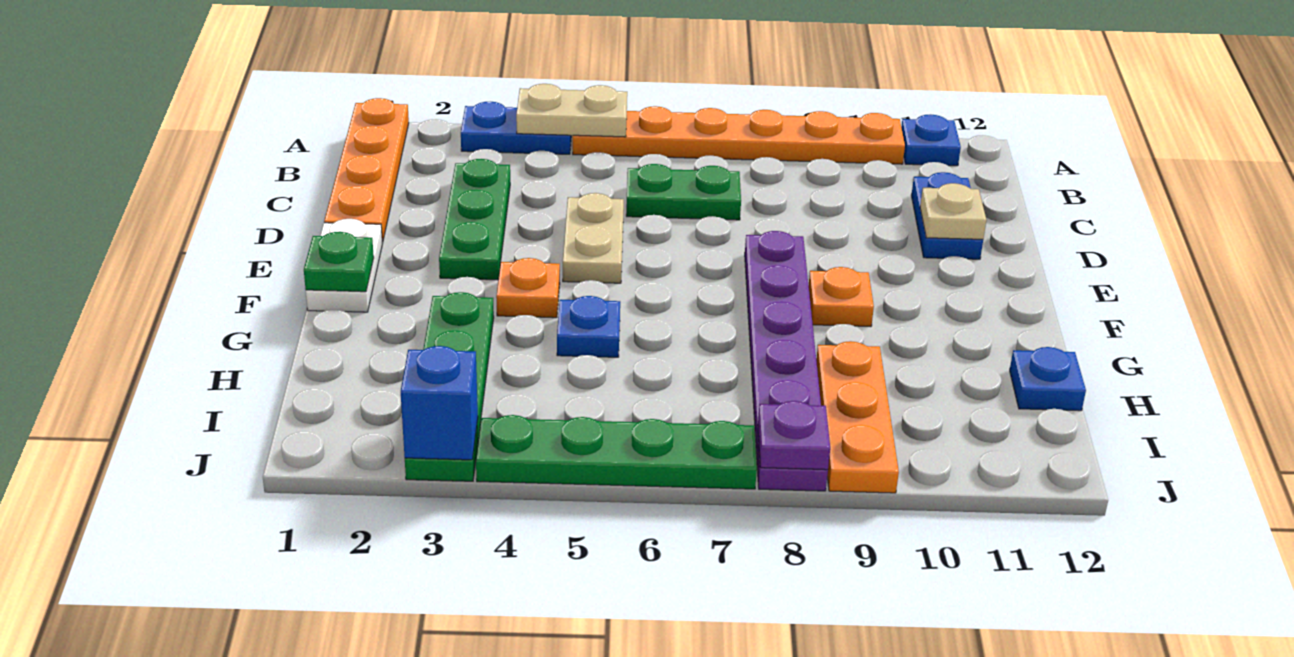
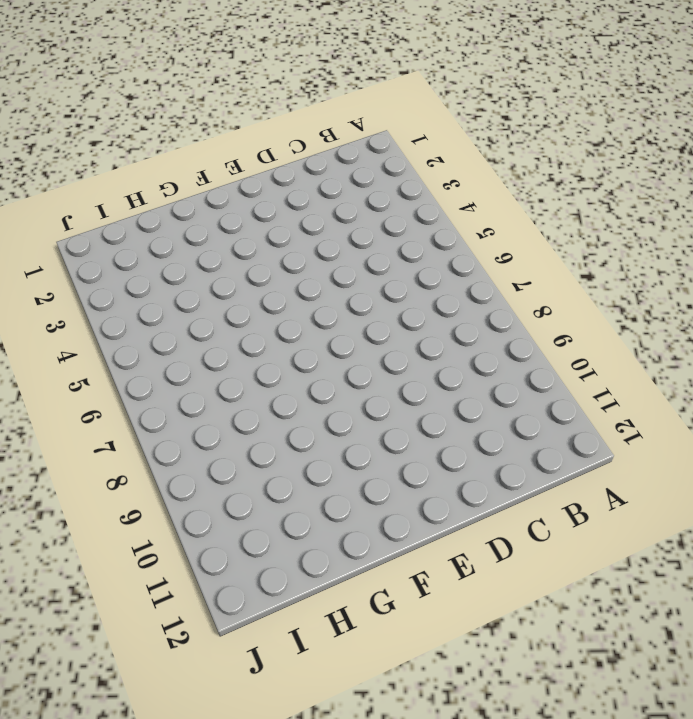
none -> orange plate A1:D1 level 1
none -> blue plate A3:A4 level 1
none -> orange plate A5:A10 level 1

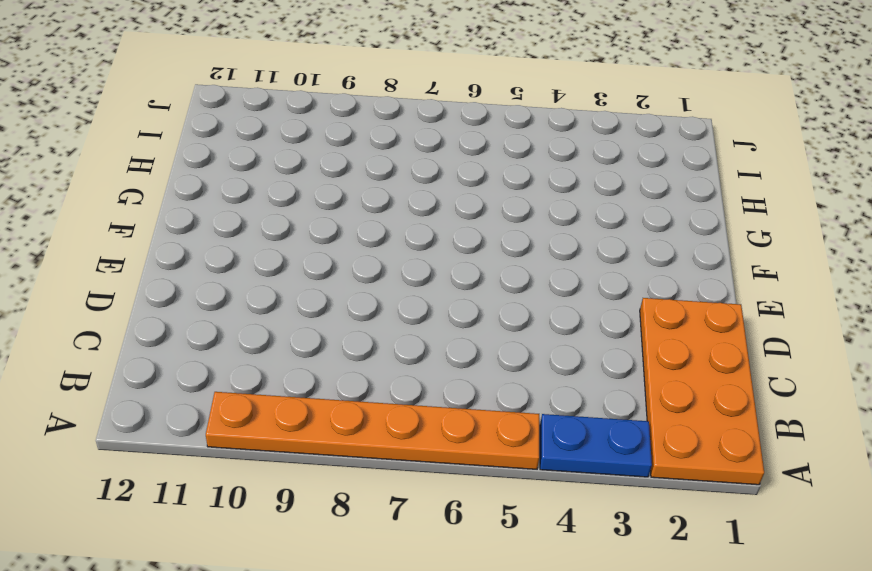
orange plate A1:D2 level 1 -> orange plate A1:D1 level 1
none -> blue plate A11 level 1
none -> green plate C3:E3 level 1
none -> green plate C6:C7 level 1

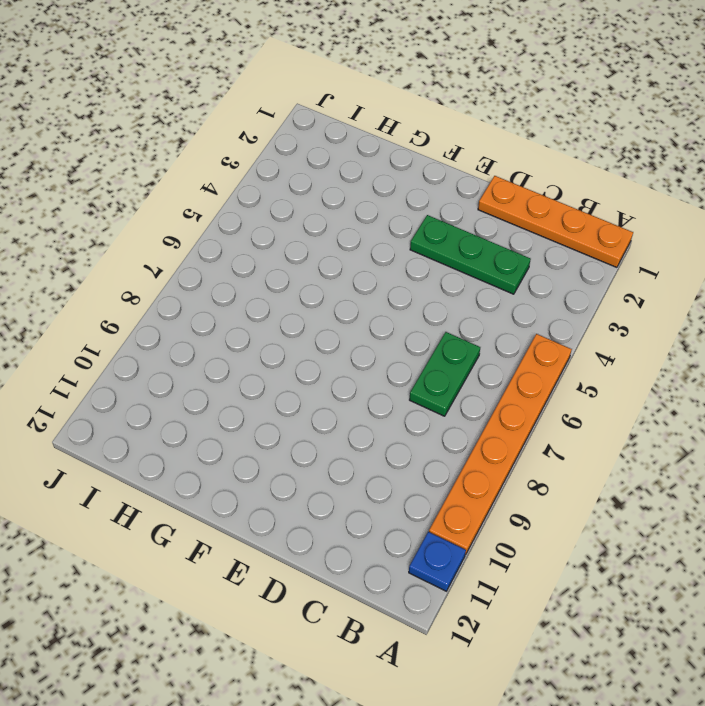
none -> blue plate A3:A4 level 1
none -> blue plate C11:D11 level 1
none -> tan plate D5:E5 level 1

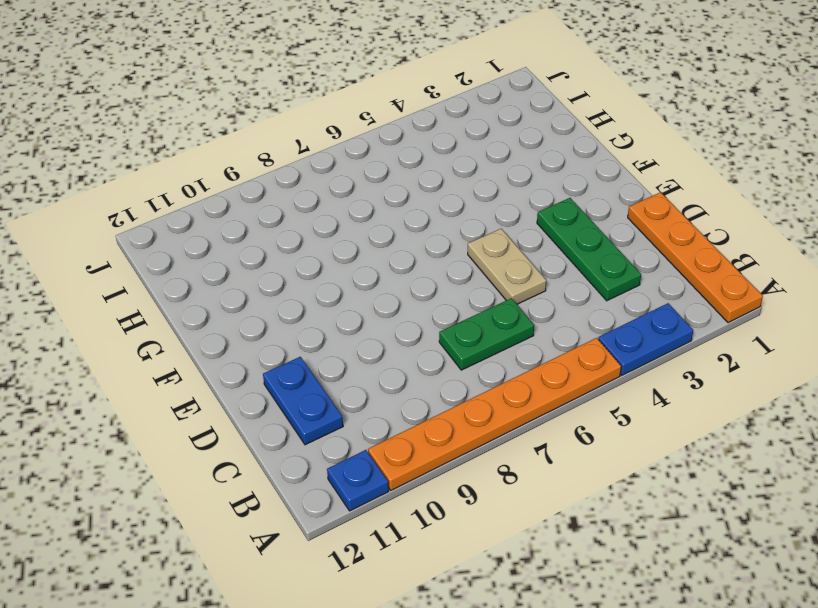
none -> white plate E1:F1 level 1
none -> purple plate E8:J8 level 1
none -> orange plate F4 level 1

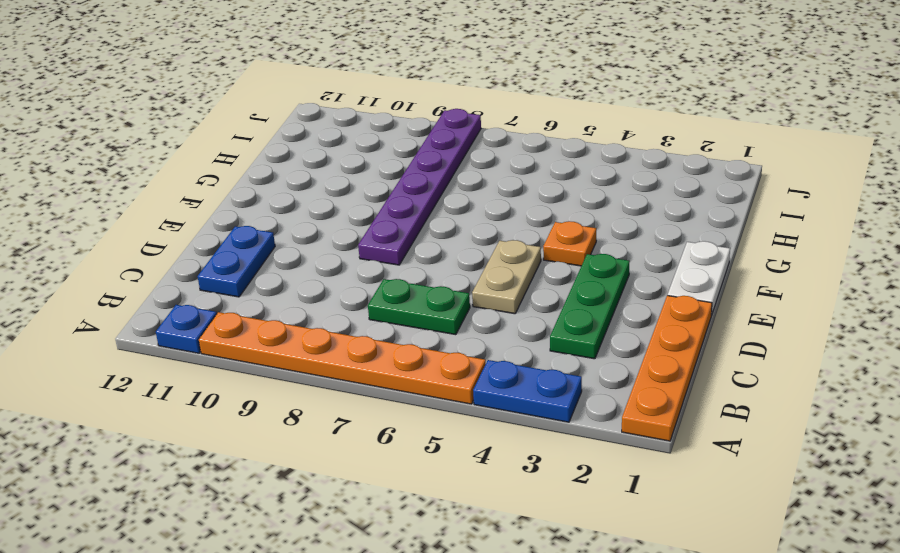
none -> orange plate F9 level 1
none -> green plate G3:J3 level 1
none -> blue plate G5 level 1

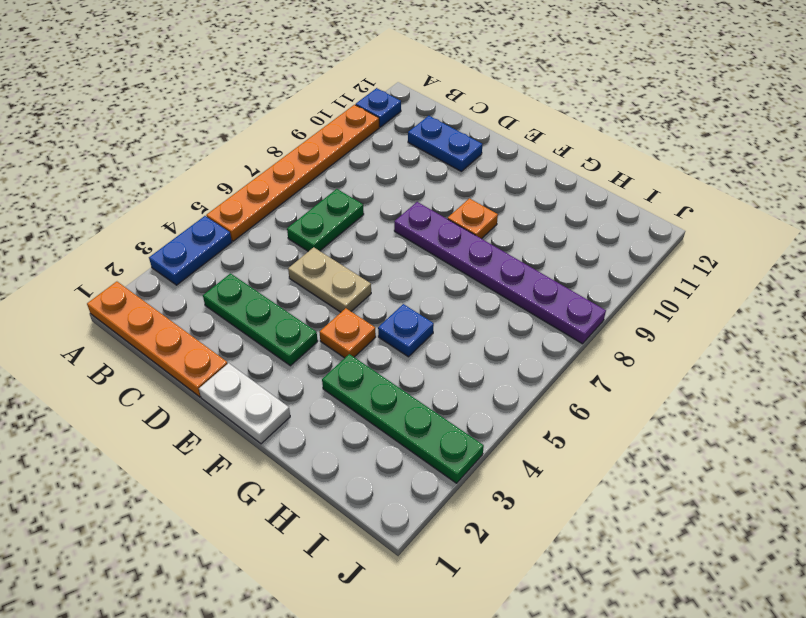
none -> orange plate H9:J9 level 1
none -> blue plate H12 level 1
none -> green plate J4:J7 level 1

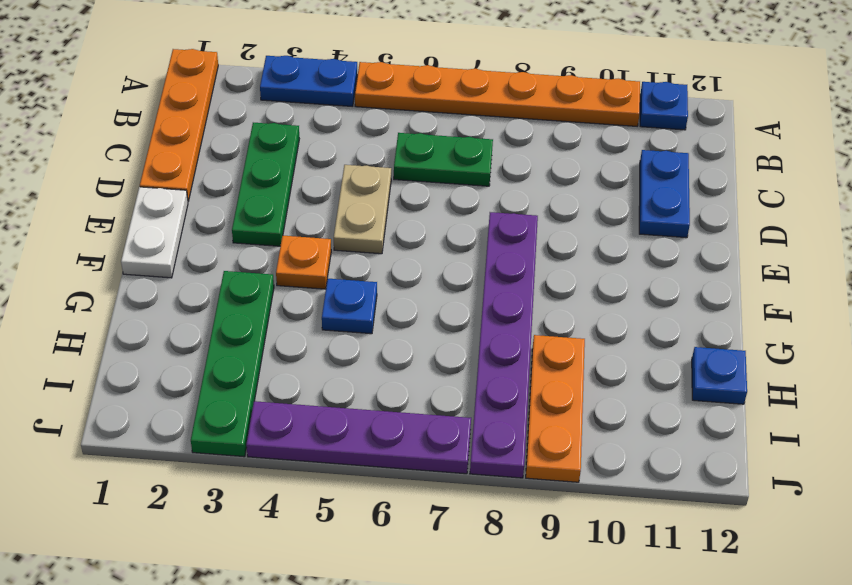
purple plate J4:J7 level 1 -> green plate J4:J7 level 1
none -> orange plate F9 level 1
none -> tan plate A4:A5 level 2
none -> tan plate D11 level 2

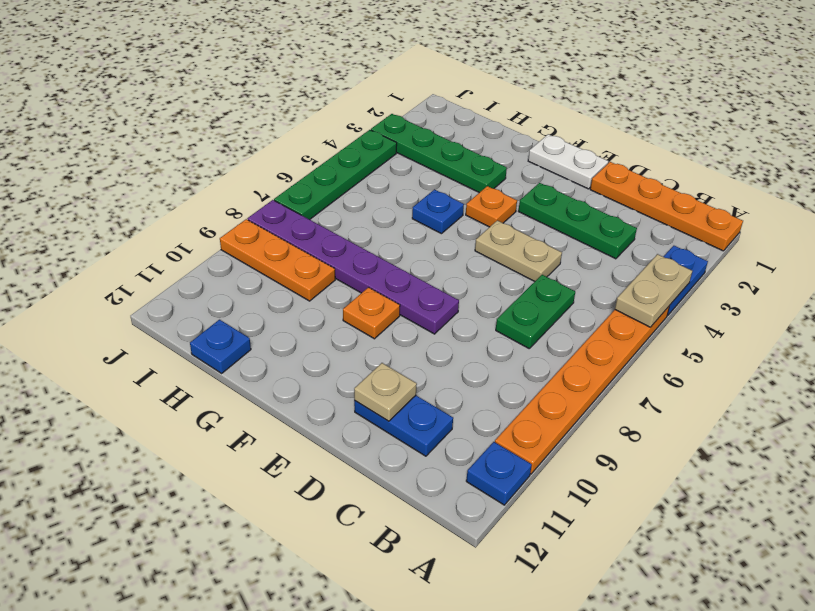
none -> green plate F1 level 2
none -> blue brick J3 level 2
none -> purple plate J8 level 2

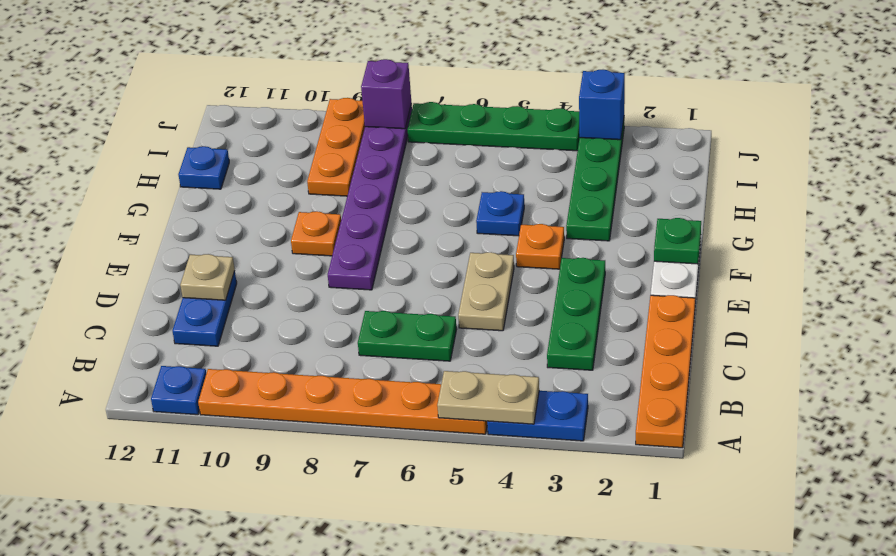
purple brick J8 level 2 -> purple plate J8 level 2

